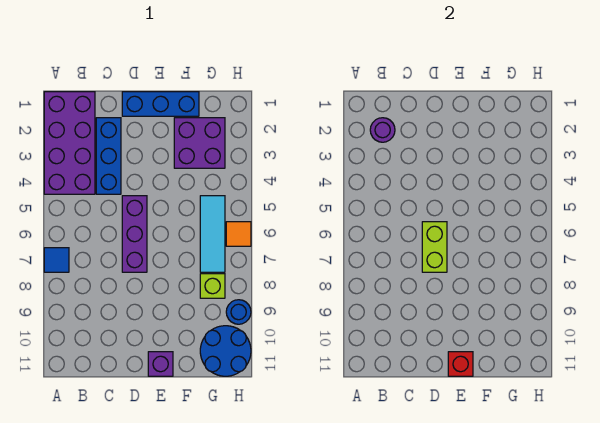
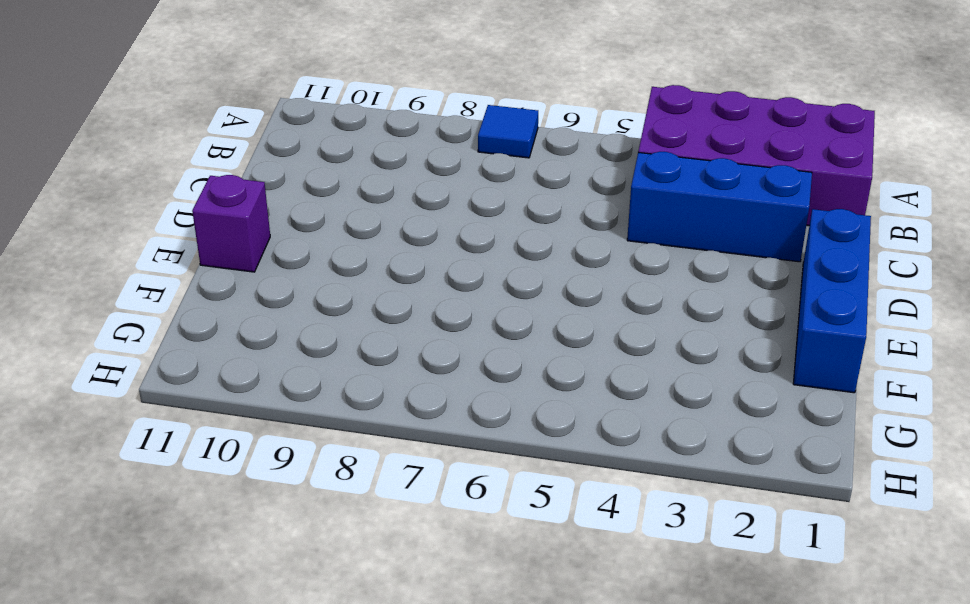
none -> purple brick D5:D7 level 1
none -> purple brick F2:G3 level 1
none -> cyan tile G5:G7 level 1

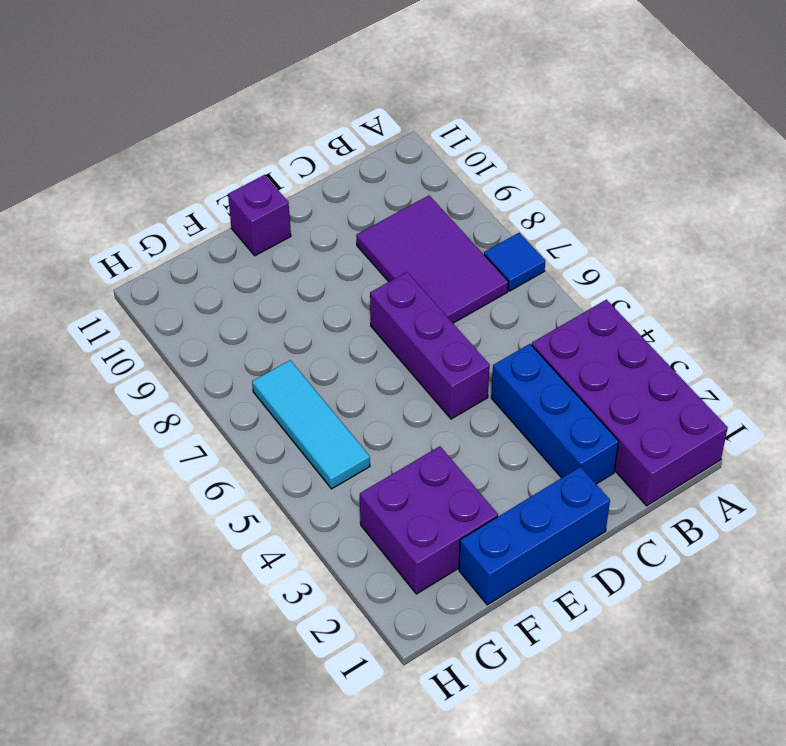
purple tile B7:C9 level 1 -> none
none -> lime brick G8 level 1
none -> blue round brick G10:H11 level 1
none -> orange tile H6 level 1

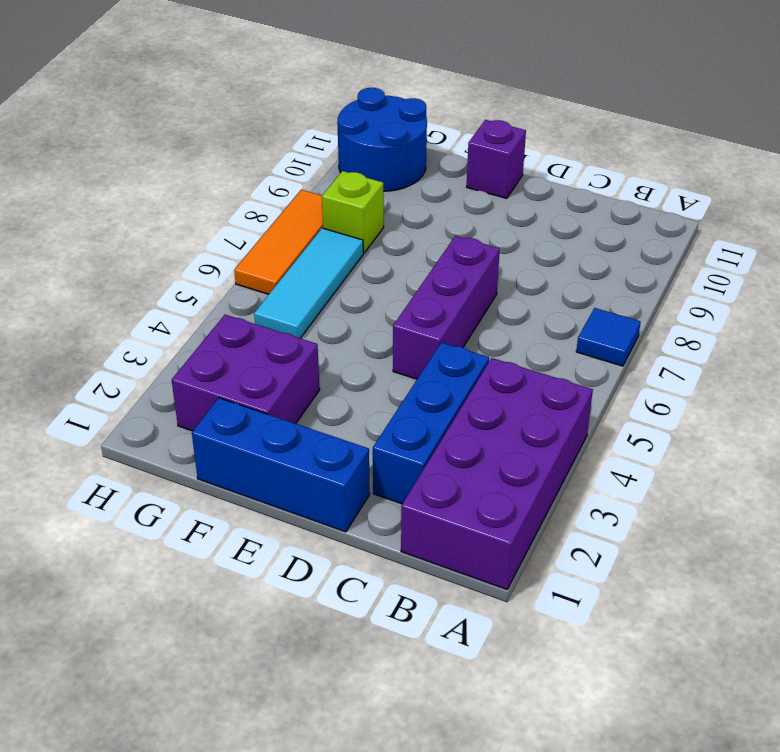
orange tile H6:H8 level 1 -> orange tile H6 level 1
none -> blue round brick H9 level 1
none -> purple round brick B2 level 2
none -> lime brick D6:D7 level 2

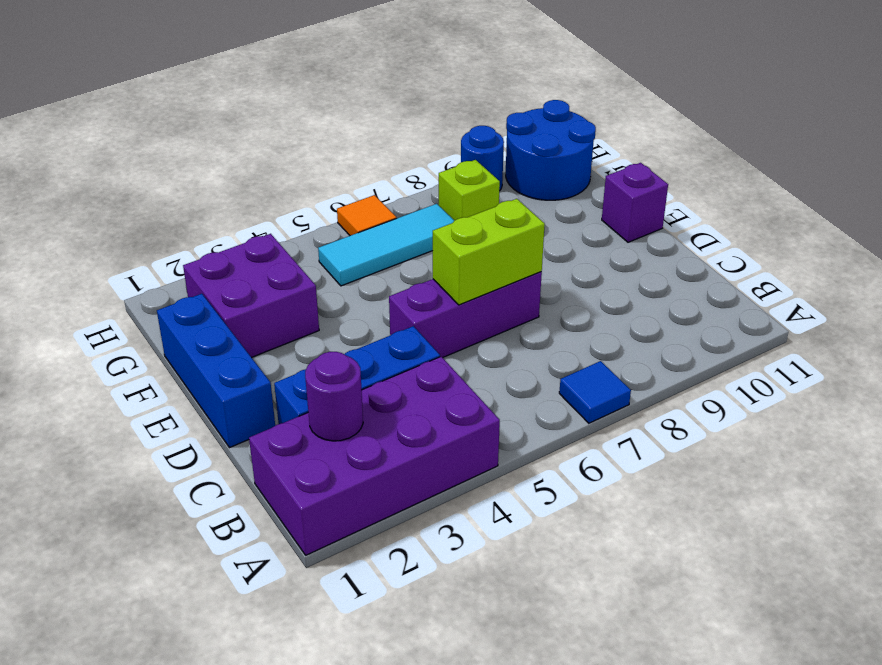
none -> red brick E11 level 2

